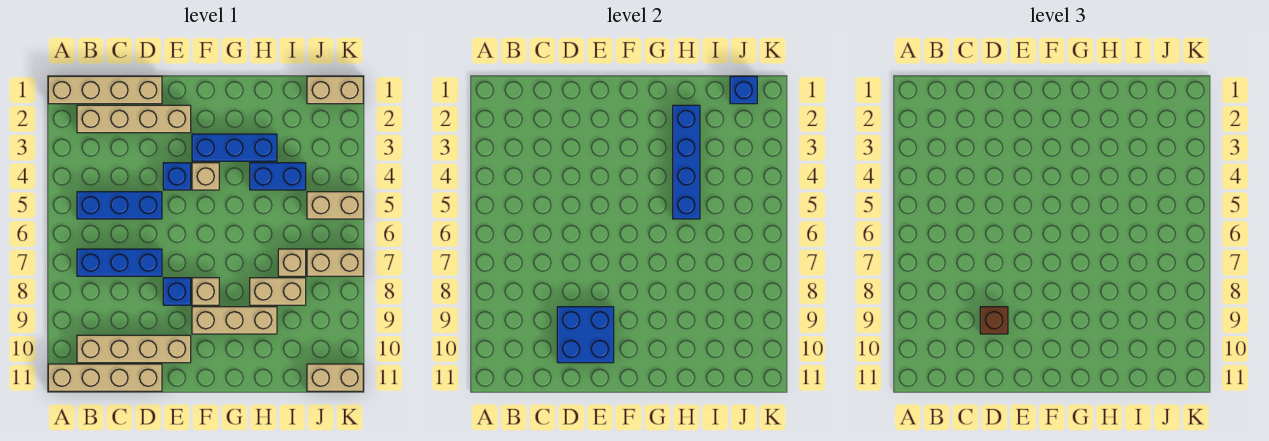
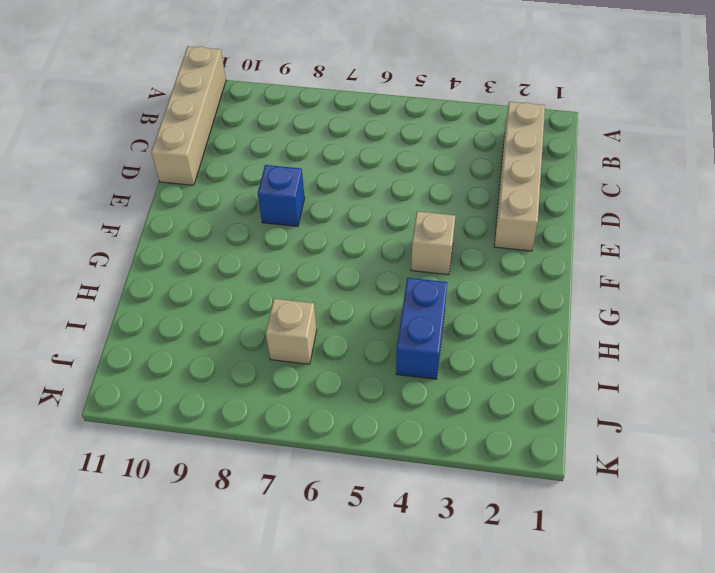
none -> tan brick A1:D1 level 1
none -> blue brick B5:D5 level 1
none -> blue brick B7:D7 level 1

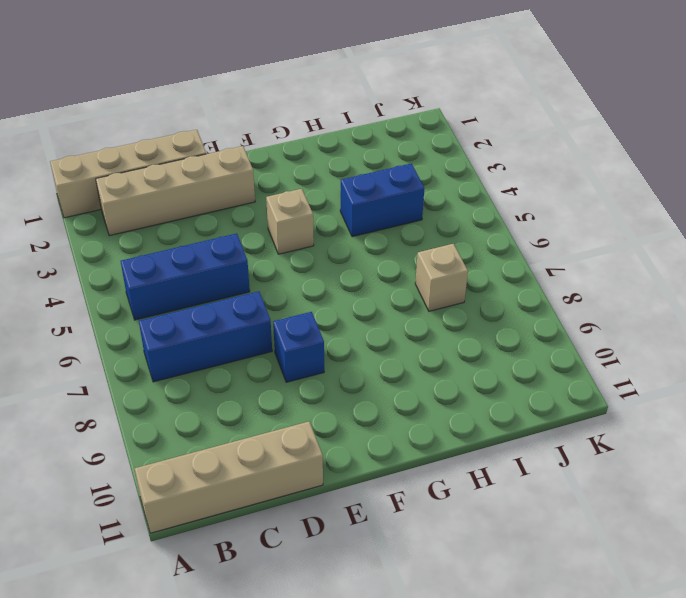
none -> tan brick B10:E10 level 1
none -> blue brick E4 level 1
none -> blue brick F3:H3 level 1

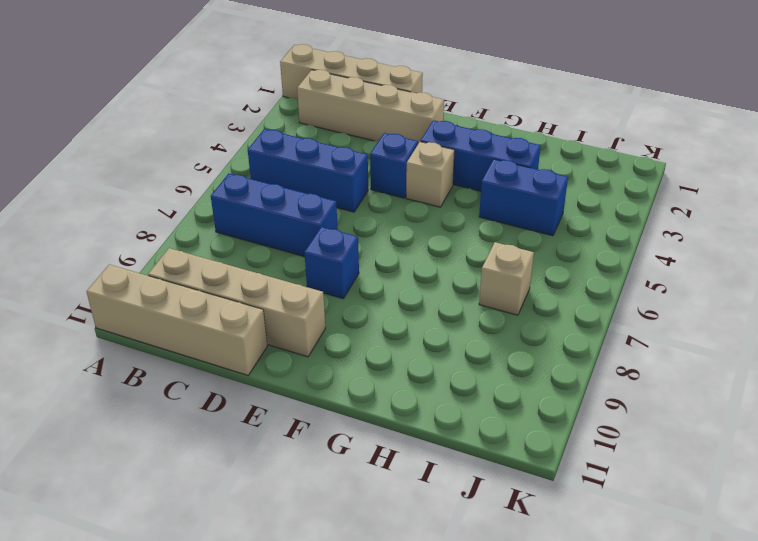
none -> tan brick F8 level 1
none -> tan brick F9:H9 level 1
none -> tan brick H8:I8 level 1

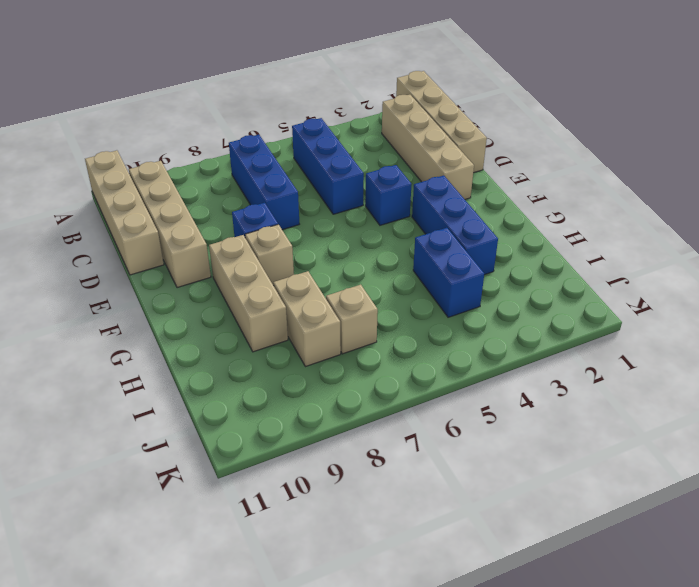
none -> tan brick F4 level 1
none -> tan brick J1:K1 level 1
none -> tan brick J5:K5 level 1

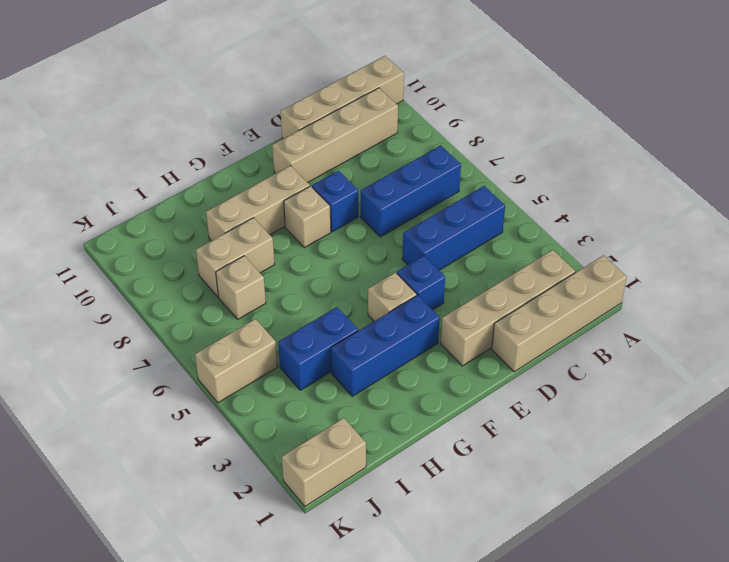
none -> tan brick J7:K7 level 1
none -> tan brick J11:K11 level 1
none -> blue brick D9:E10 level 2

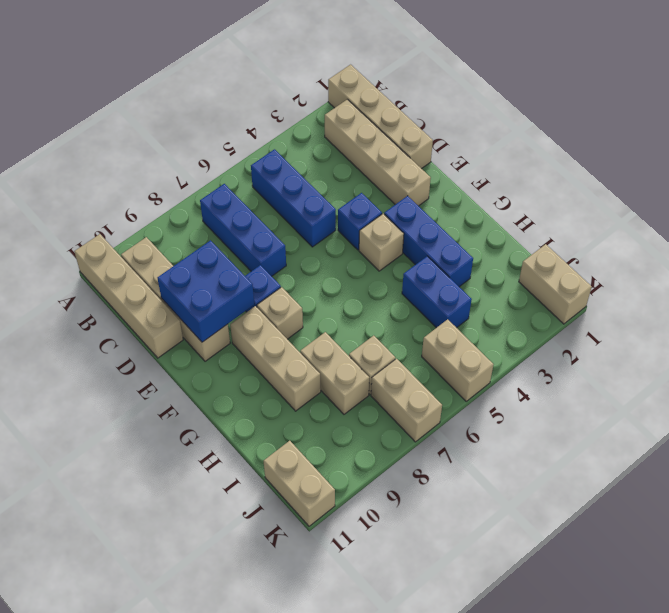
none -> blue brick H2:H5 level 2
none -> blue brick J1 level 2
none -> brown brick D9 level 3

